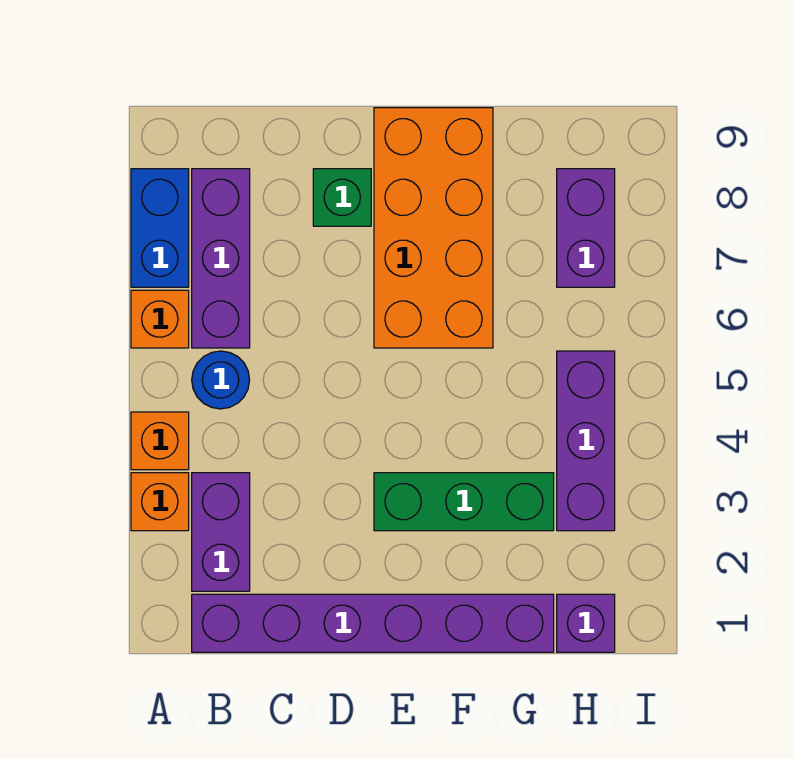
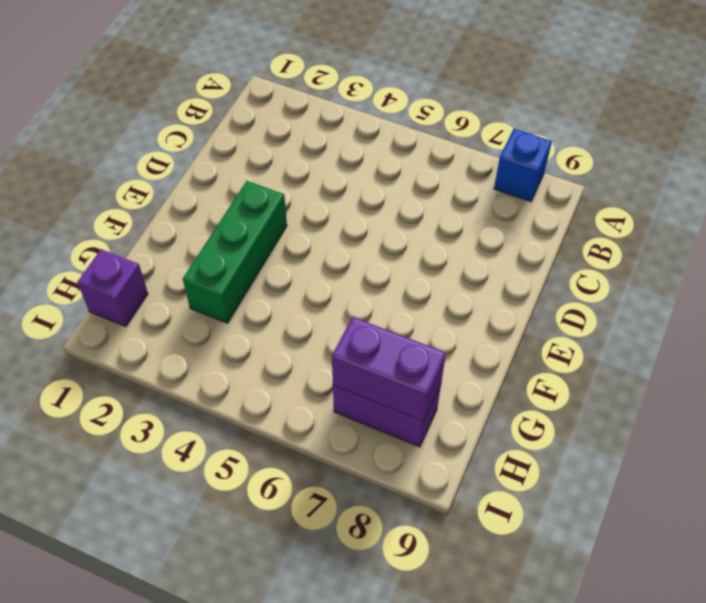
blue brick A8 level 1 -> blue brick A7:A8 level 1
purple brick H7:H8 level 2 -> purple brick B2:B3 level 1
none -> orange brick A3 level 1
none -> orange brick A4 level 1
none -> orange brick A6 level 1

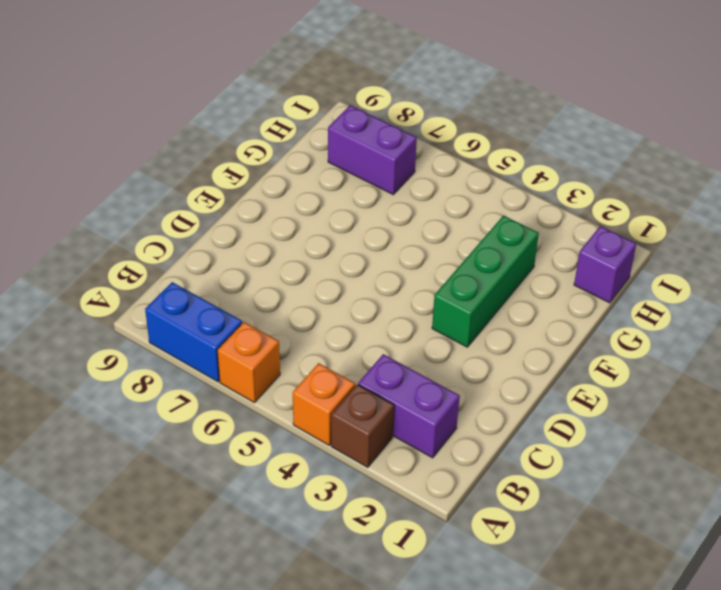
brown brick A3 level 1 -> orange brick A3 level 1
none -> purple brick B1:G1 level 1
none -> blue round brick B5 level 1
none -> purple brick B6:B8 level 1

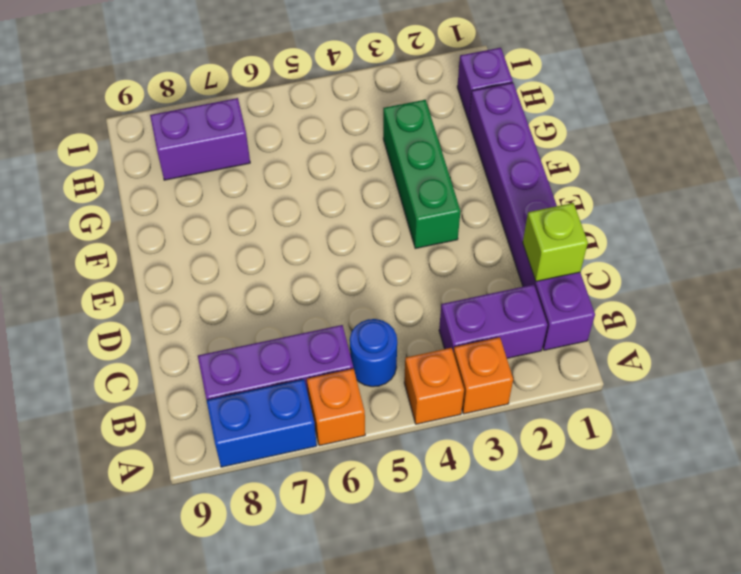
lime brick C1 level 2 -> none
none -> green brick D8 level 1
none -> orange brick E6:F9 level 1
none -> purple brick H3:H5 level 1

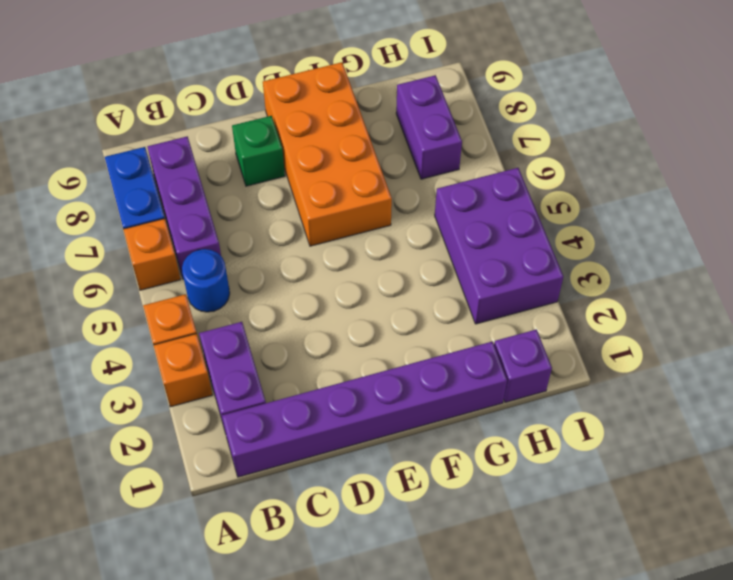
purple brick H3:I5 level 1 -> purple brick H3:H5 level 1
none -> green brick E3:G3 level 1

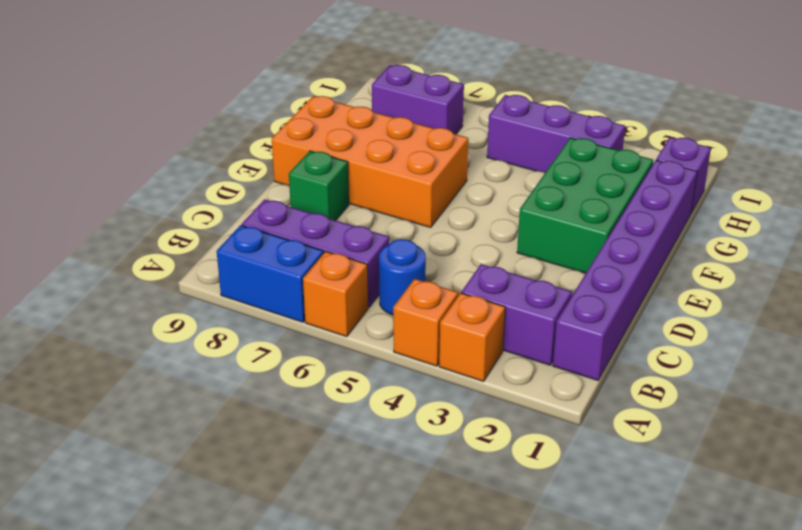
green brick E2:G3 level 1 -> green brick E3:G3 level 1

